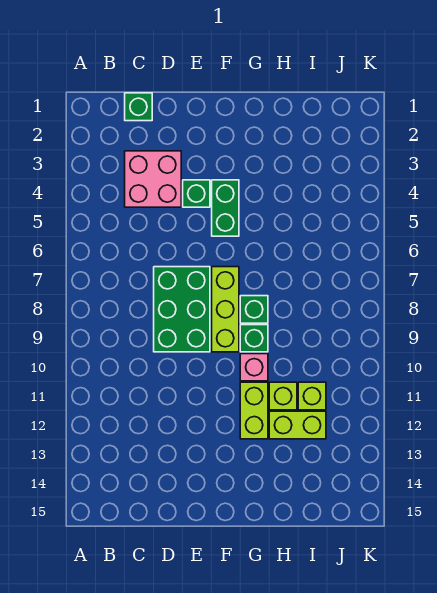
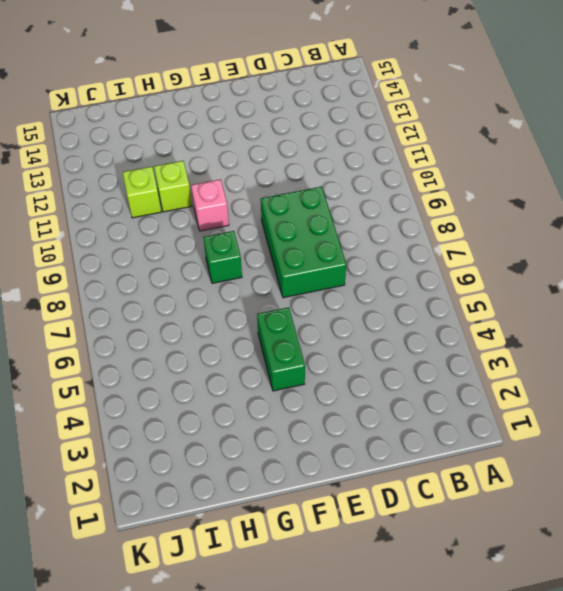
none -> green brick C1 level 1
none -> pink brick C3:D4 level 1
none -> green brick E4 level 1

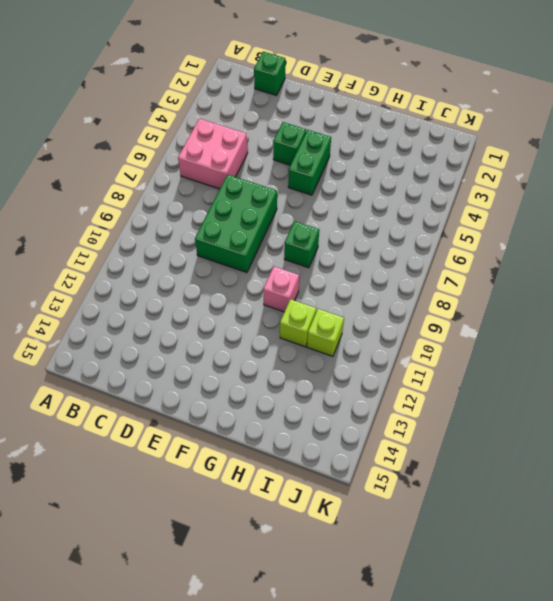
pink brick B5:C6 level 1 -> pink brick C3:D4 level 1
none -> lime brick F7:F9 level 1
none -> green brick G9 level 1
none -> lime brick G11:G12 level 1

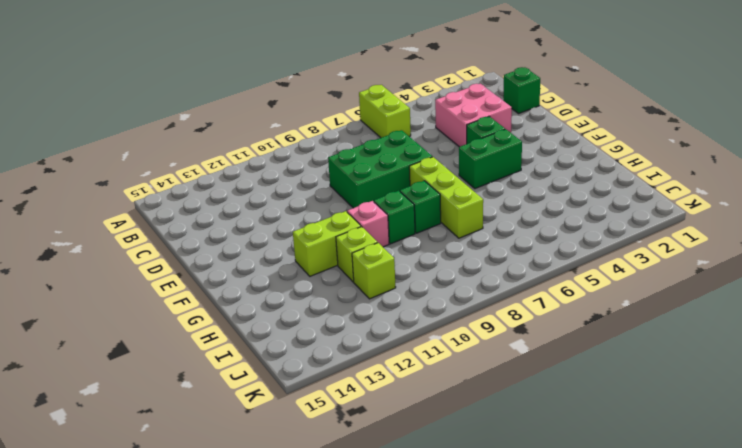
lime brick A6:B6 level 1 -> lime brick H12:I12 level 1
lime brick F7:H7 level 1 -> lime brick F7:F9 level 1

